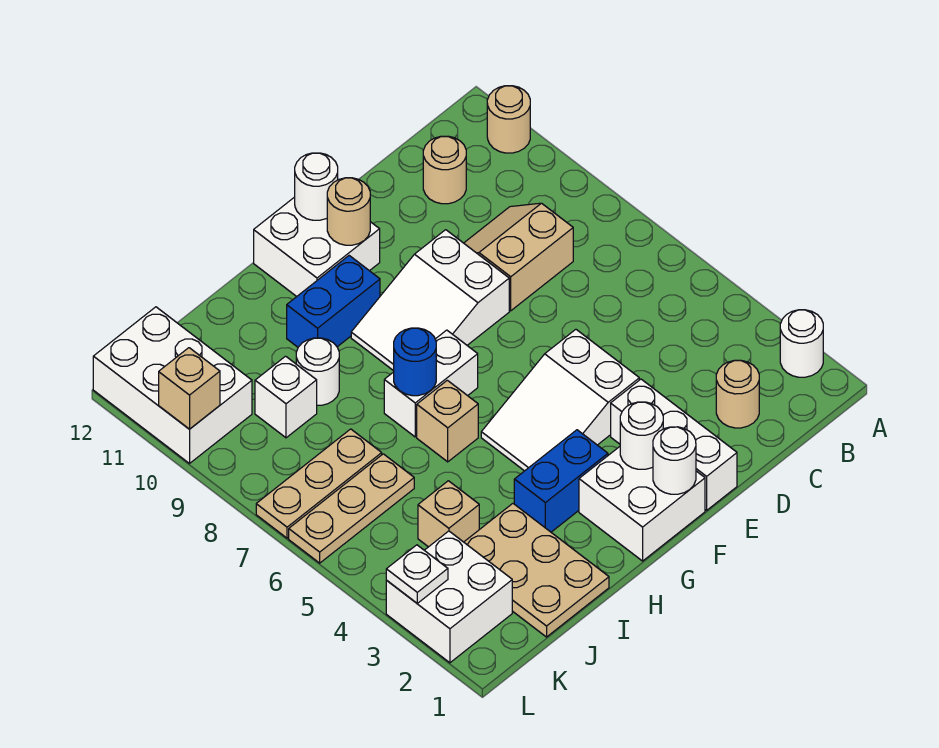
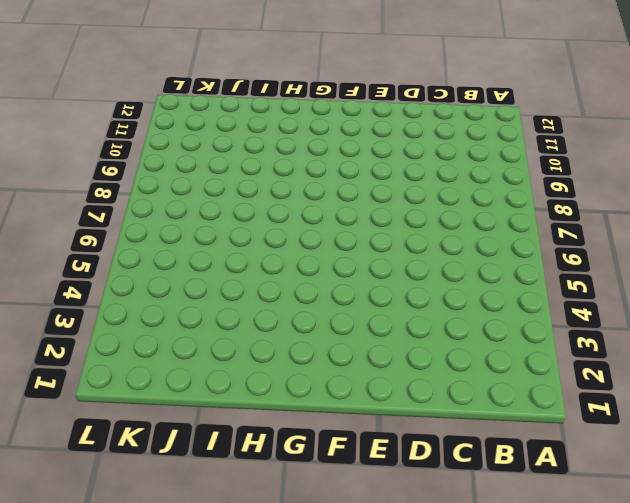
none -> white round brick A2 level 1
none -> tan round brick A11 level 1
none -> tan round brick C2 level 1

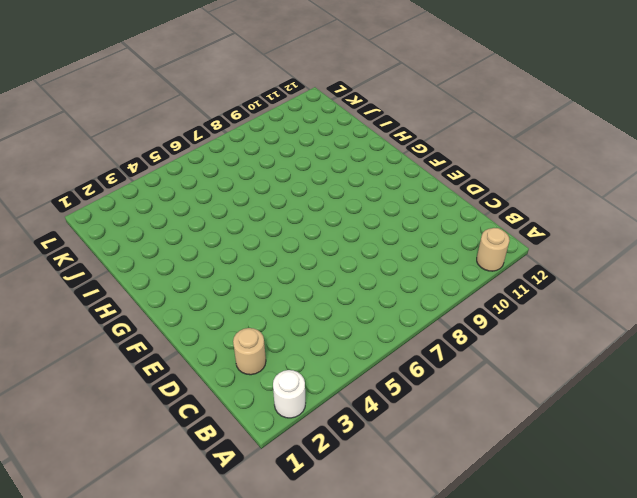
none -> tan slope C8:D9 level 1 top 8
none -> tan round brick C11 level 1
none -> white brick E1:E3 level 1

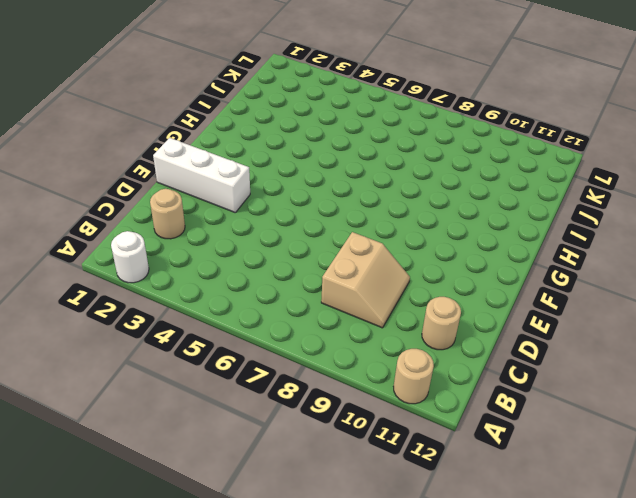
none -> white slope E4:G5 level 1 top E
none -> white slope E8:G9 level 1 top E
none -> white brick F1:G2 level 1

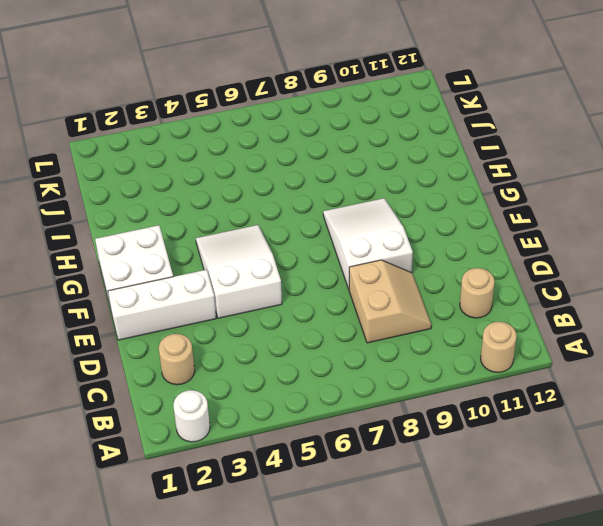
none -> white brick F11:G12 level 1
none -> blue brick G3:H3 level 1
none -> white brick G7:H7 level 1

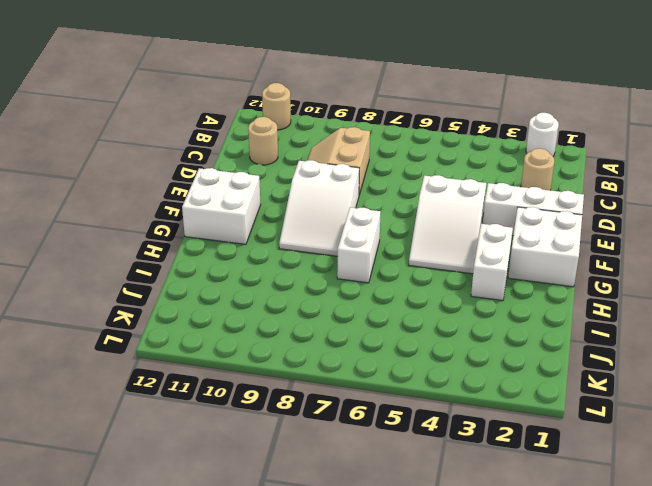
white brick G3:H3 level 1 -> blue brick G3:H3 level 1
none -> blue brick G10:H10 level 1
none -> tan brick H6 level 1
none -> tan plate I1:J3 level 1

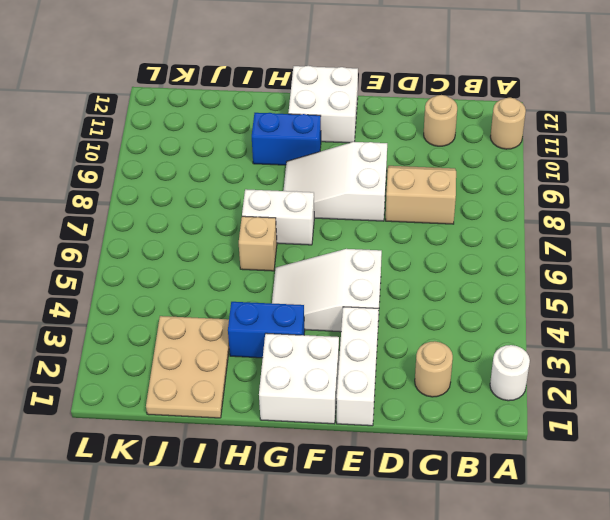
none -> white round brick I9 level 1
none -> tan brick J4 level 1
none -> tan plate J6:L6 level 1

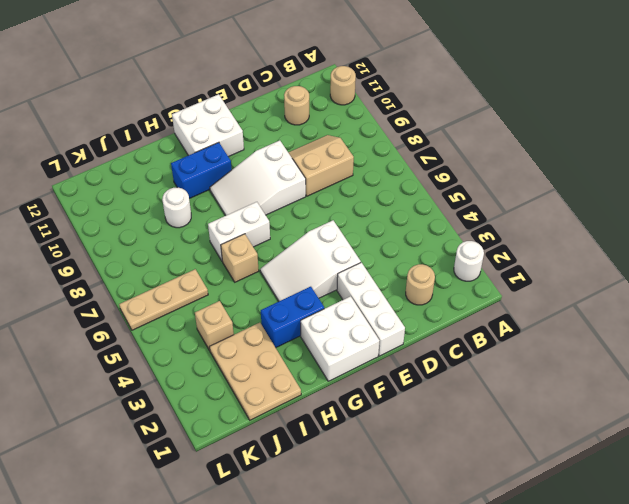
none -> tan plate J7:L7 level 1
none -> white brick J9 level 1
none -> white brick K2:L3 level 1

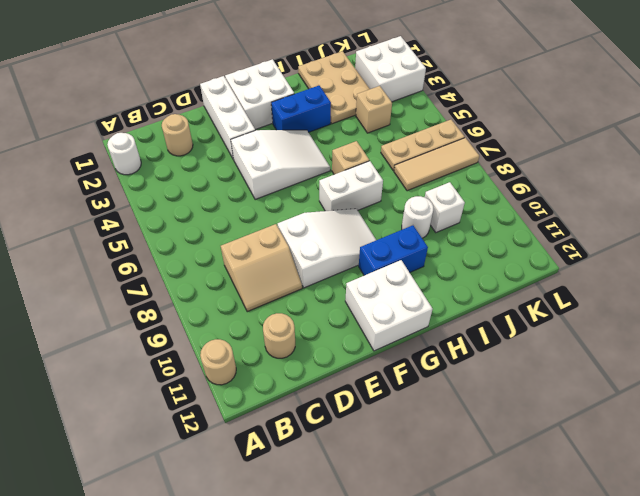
tan tile J7:L7 level 1 -> tan plate J7:L7 level 1
none -> white brick K10:L12 level 1
none -> white round brick F1 level 2
none -> white round brick F2 level 2

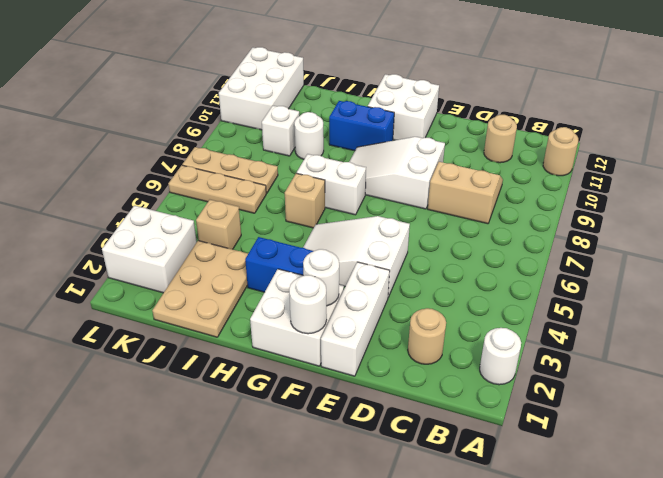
none -> tan round brick F11 level 2
none -> white round brick F12 level 2
none -> blue round brick H7 level 2

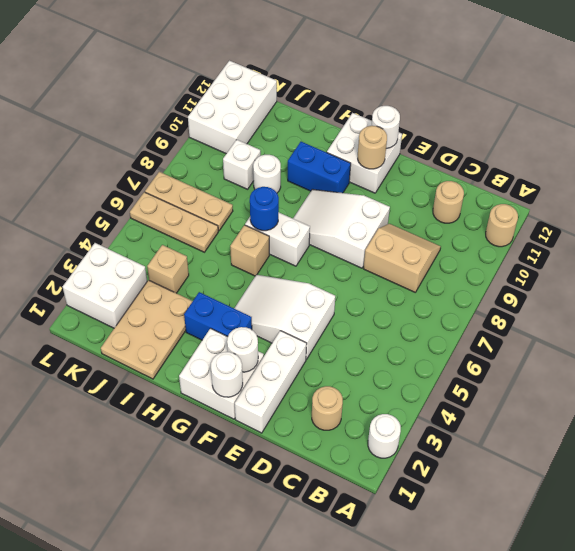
none -> white plate L3 level 2
none -> tan brick L10 level 2

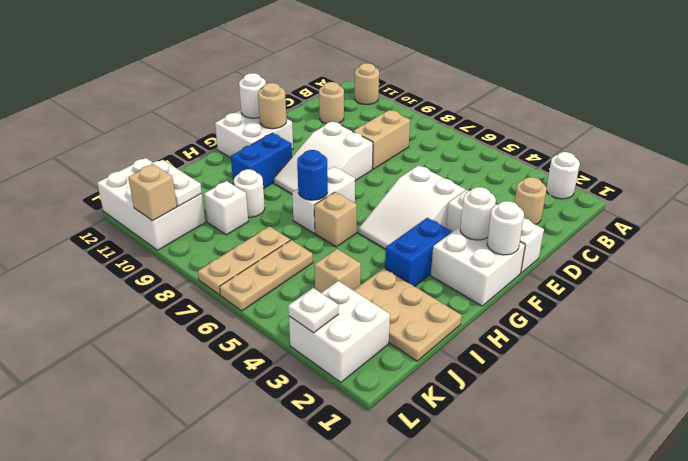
white plate K10:K11 level 2 -> none

